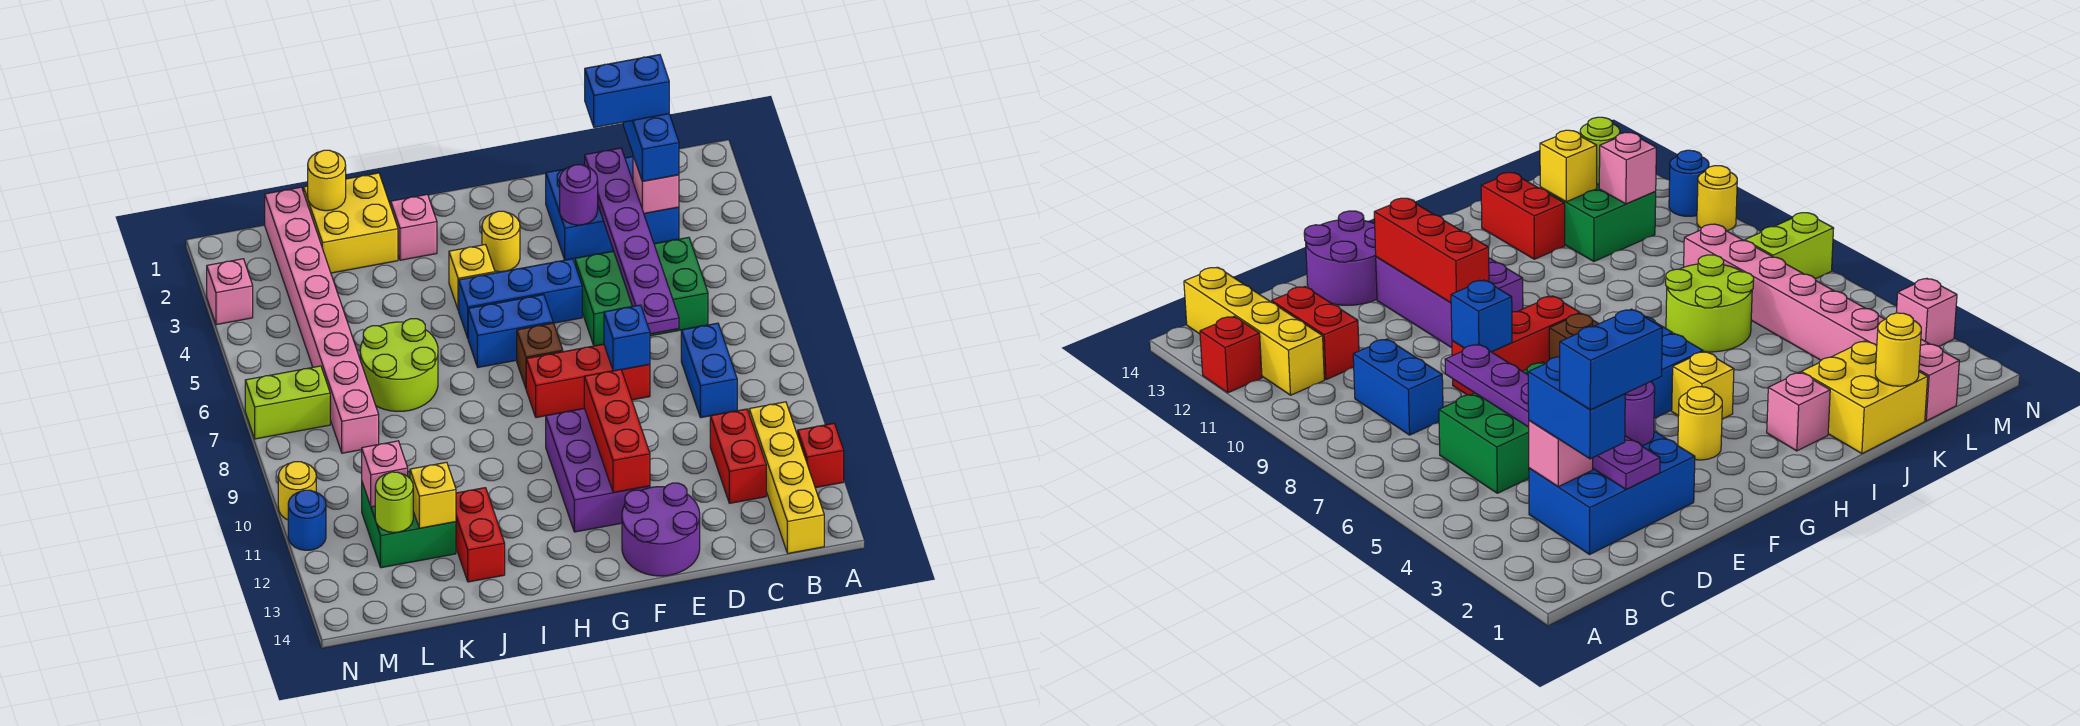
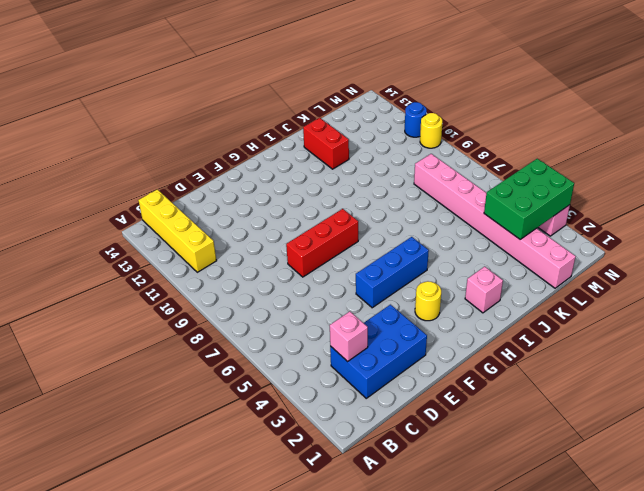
green brick L3:N4 level 2 -> green brick C5:E6 level 1
none -> red brick A12 level 1
none -> blue brick C8:C9 level 1
none -> red brick C11:C12 level 1
none -> purple round brick E13:F14 level 1

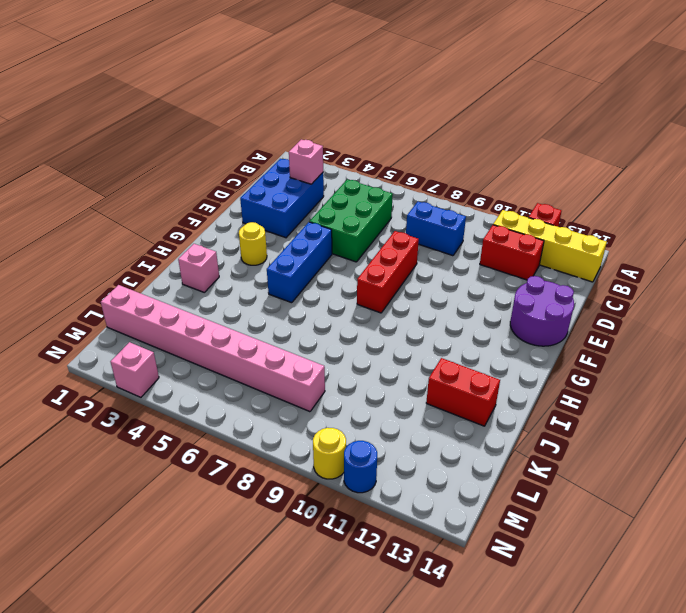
none -> purple brick F10:G12 level 1
none -> blue brick G6:H6 level 1
none -> brown brick G7 level 1
none -> yellow brick H4 level 1

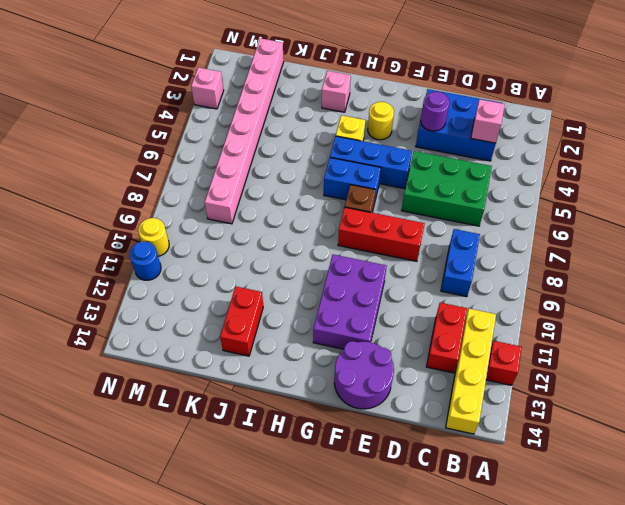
none -> yellow brick J1:K2 level 1
none -> lime round brick J6:K7 level 1
none -> green brick K11:L12 level 1
none -> lime brick M7:N7 level 1

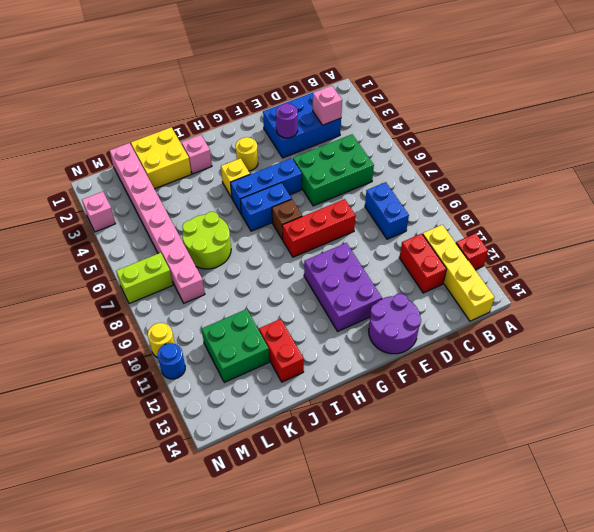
none -> purple plate D2:D7 level 2
none -> blue brick E8 level 2
none -> red brick F10:F12 level 2
none -> yellow round brick K1 level 2

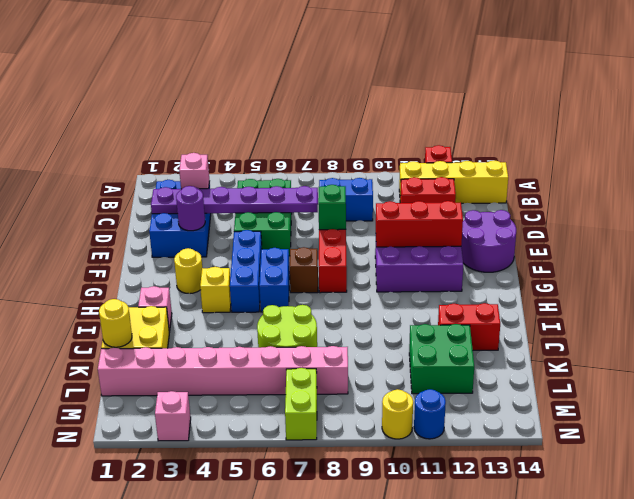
green brick E8 level 2 -> blue brick E8 level 2
none -> yellow brick K12 level 2
none -> pink brick L11 level 2
none -> lime round brick L12 level 2
none -> blue brick C2:C3 level 3

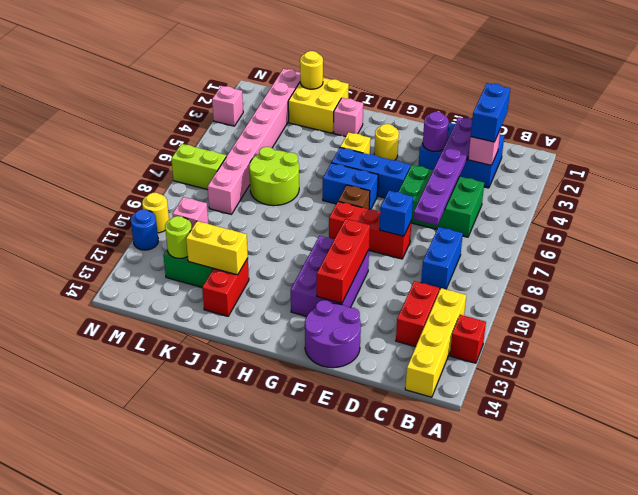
yellow brick J12:K12 level 2 -> yellow brick K12 level 2
none -> blue brick C2:D2 level 4

